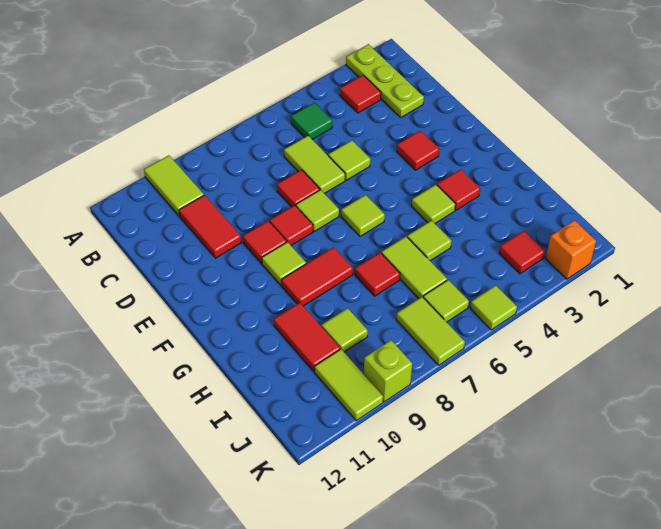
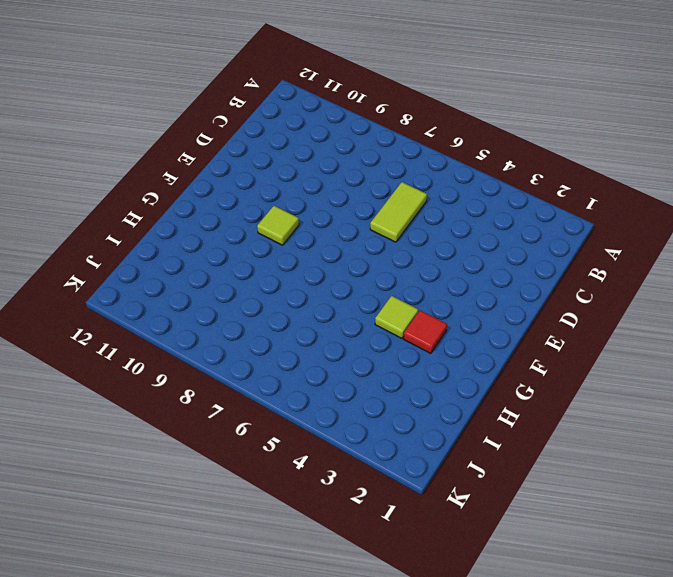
none -> lime plate A2:C2 level 1
none -> lime tile A10:B10 level 1
none -> red tile B3 level 1

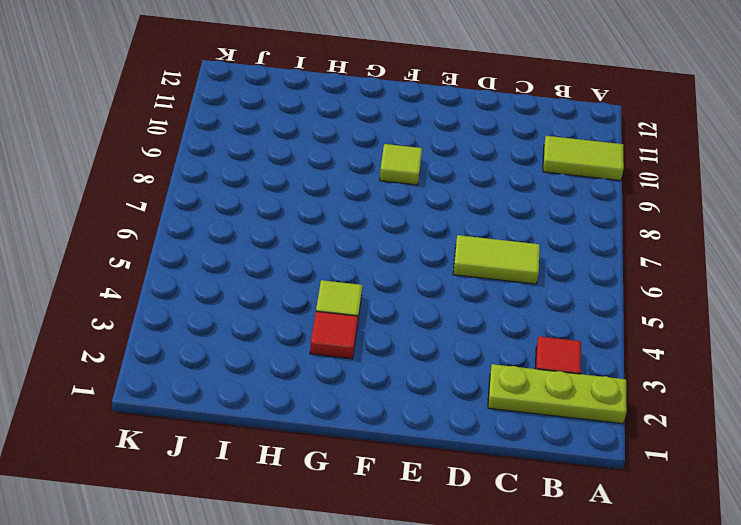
none -> green tile B5 level 1
none -> red tile C10:D10 level 1
none -> lime tile D5 level 1

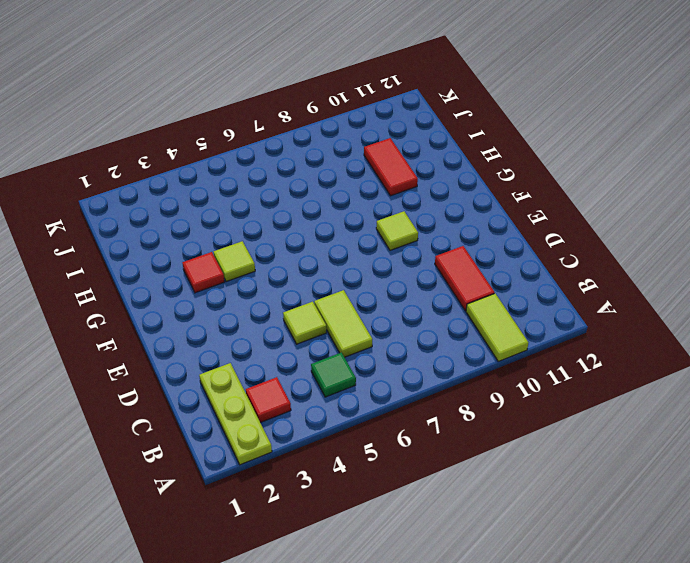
none -> red tile D7 level 1
none -> red tile E3 level 1
none -> lime tile E7 level 1

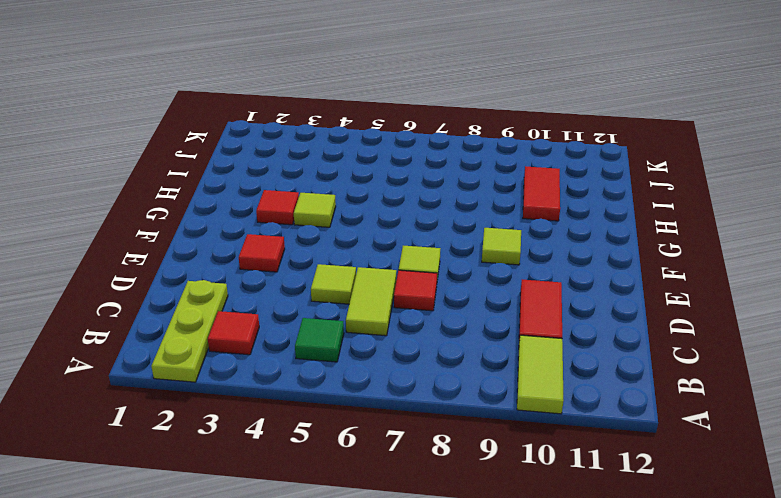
none -> red tile E8 level 1
none -> red tile E9 level 1
none -> lime tile F6 level 1

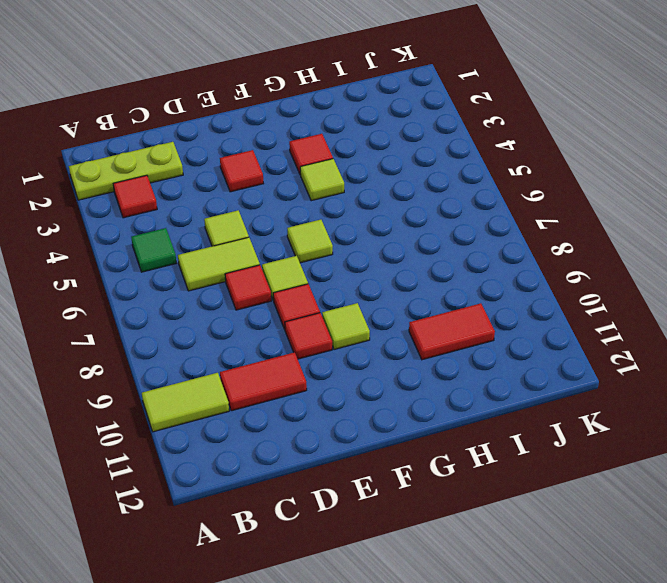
none -> red tile G8:G9 level 1
none -> lime tile H5 level 1
none -> lime tile H6:I6 level 1

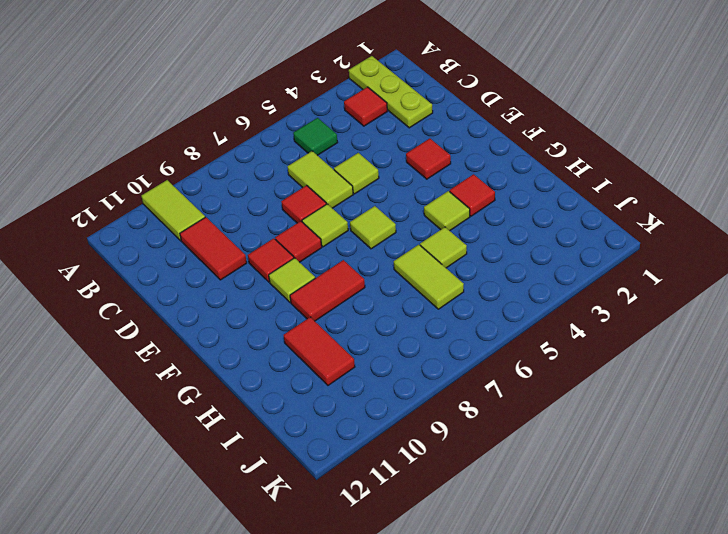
none -> red tile H7 level 1
none -> lime tile I9 level 1
none -> red tile J3 level 1

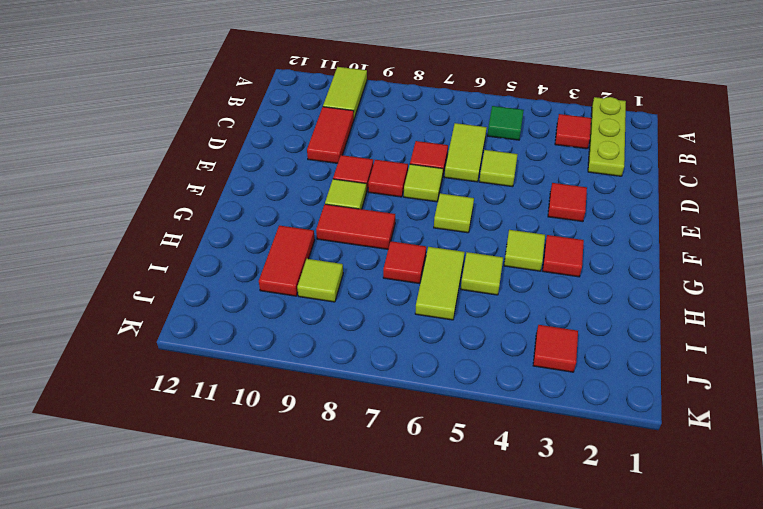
none -> lime tile J6 level 1
none -> lime tile J7:K7 level 1
none -> lime tile J10:K10 level 1

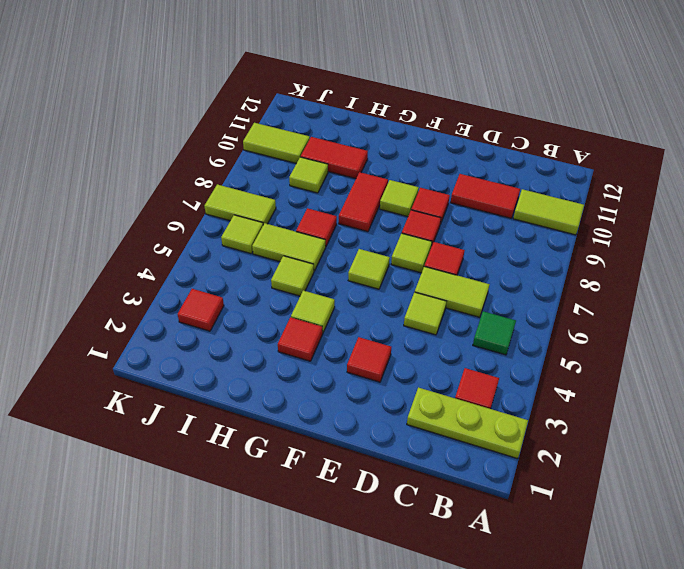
none -> orange brick K2 level 1
none -> lime tile K5 level 1
none -> lime brick K9 level 1

